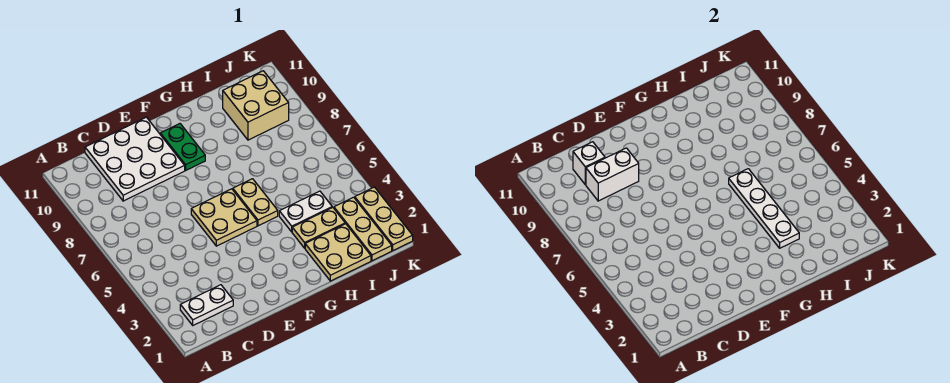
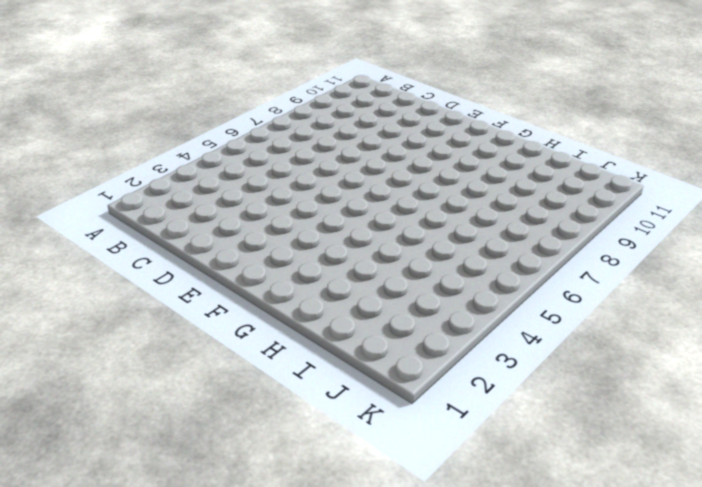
none -> white plate B2:C2 level 1
none -> white plate C9:E11 level 1
none -> tan plate E5:F6 level 1

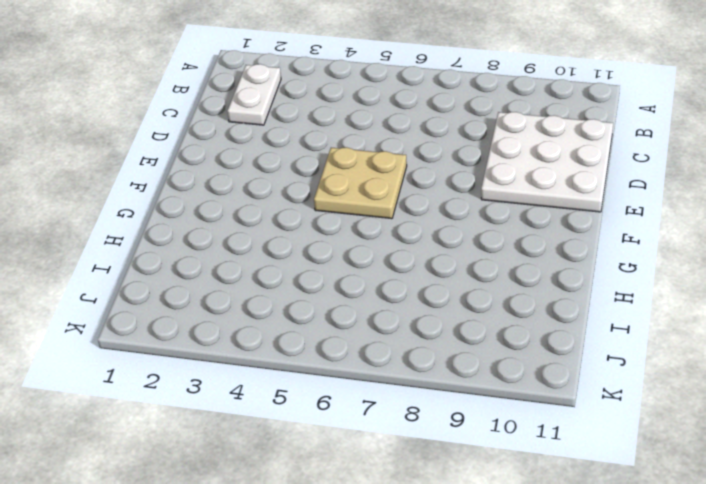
none -> green plate F9:F10 level 1
none -> tan plate G5:G6 level 1
none -> tan plate H1:I2 level 1

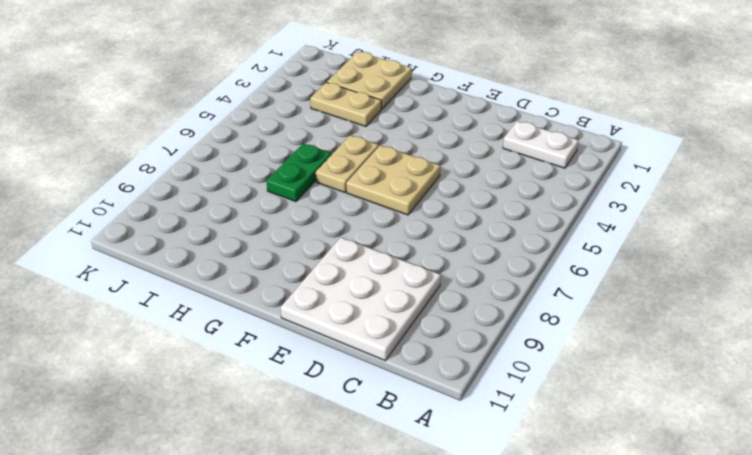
green plate H6:H7 level 1 -> green plate F9:F10 level 1
none -> white plate H4:I4 level 1
none -> tan brick I9:J10 level 1
none -> tan plate J1:J3 level 1

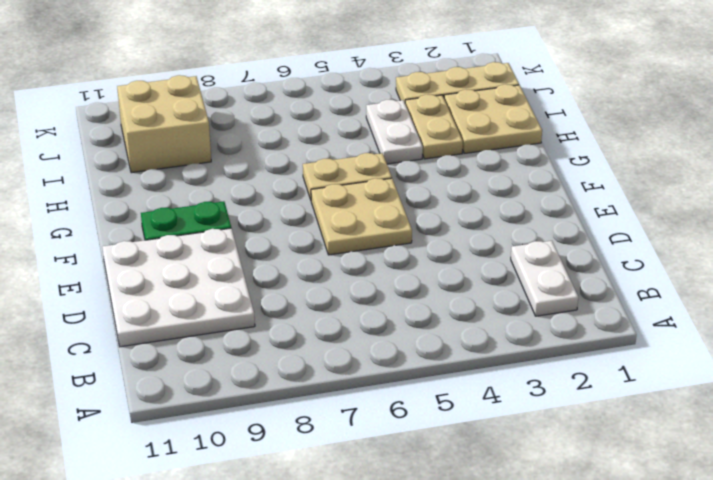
none -> tan plate K1:K3 level 1
none -> white brick C9:D9 level 2
none -> white brick C10 level 2

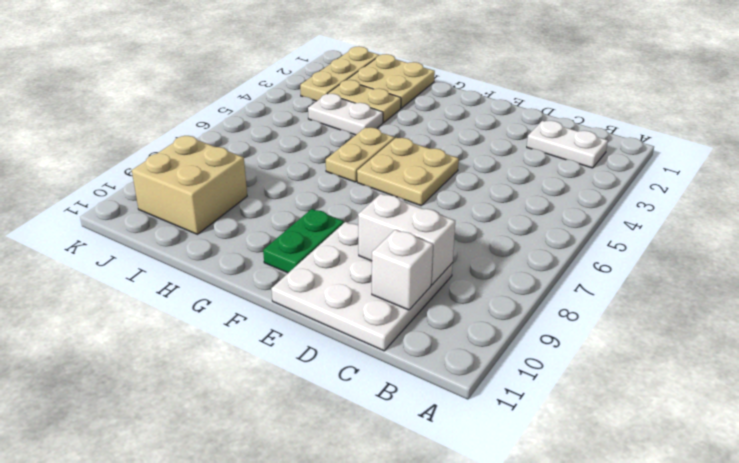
none -> tan plate K1:K3 level 1
none -> white plate H3:H6 level 2

